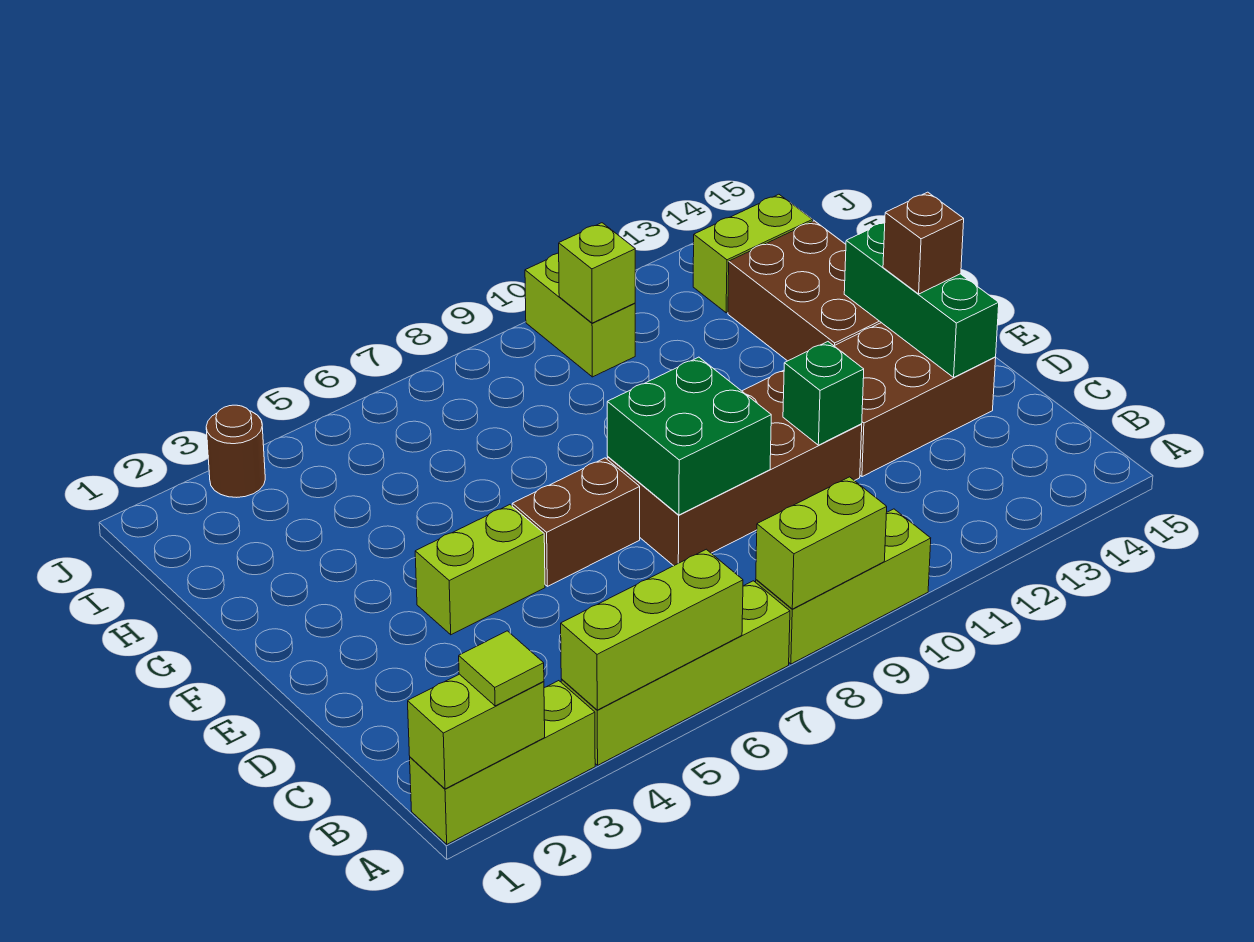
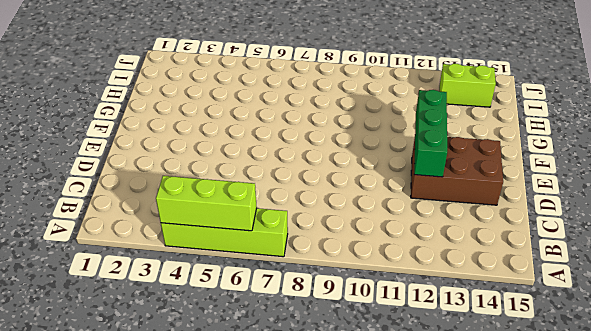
green brick D12:F12 level 2 -> green brick D14:F14 level 2
none -> lime brick A1:A3 level 1
none -> lime brick A8:A10 level 1
none -> brown brick D8:E11 level 1

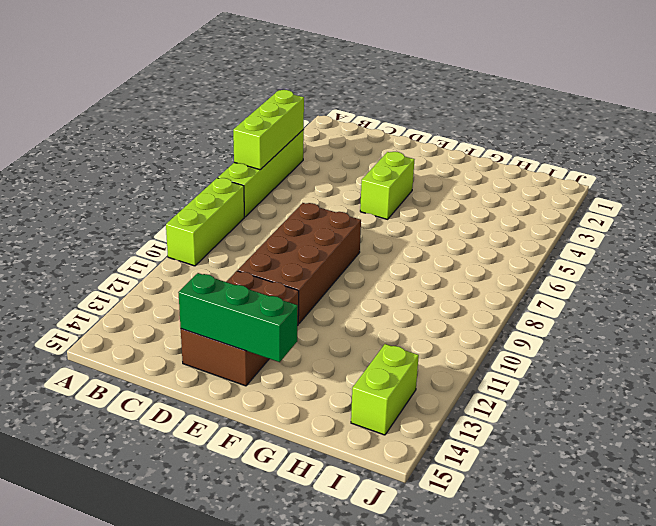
none -> lime brick A1:A3 level 1
none -> brown brick E6:E7 level 1
none -> brown brick F13:H14 level 1

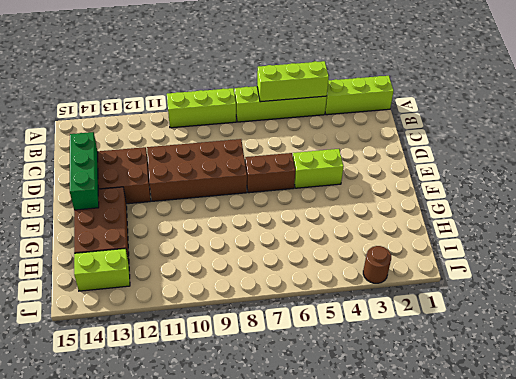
none -> lime brick I10:J10 level 1
none -> lime brick A1:A2 level 2
none -> lime brick A8:A9 level 2

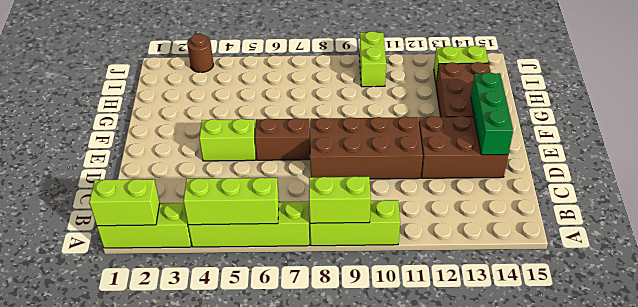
none -> green brick D8:E9 level 2
none -> green brick D11 level 2
none -> lime brick I10 level 2

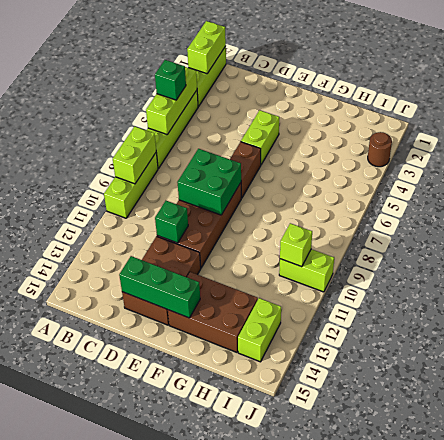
green brick A5 level 3 -> none
none -> lime tile A2 level 3
none -> brown brick E14 level 3

